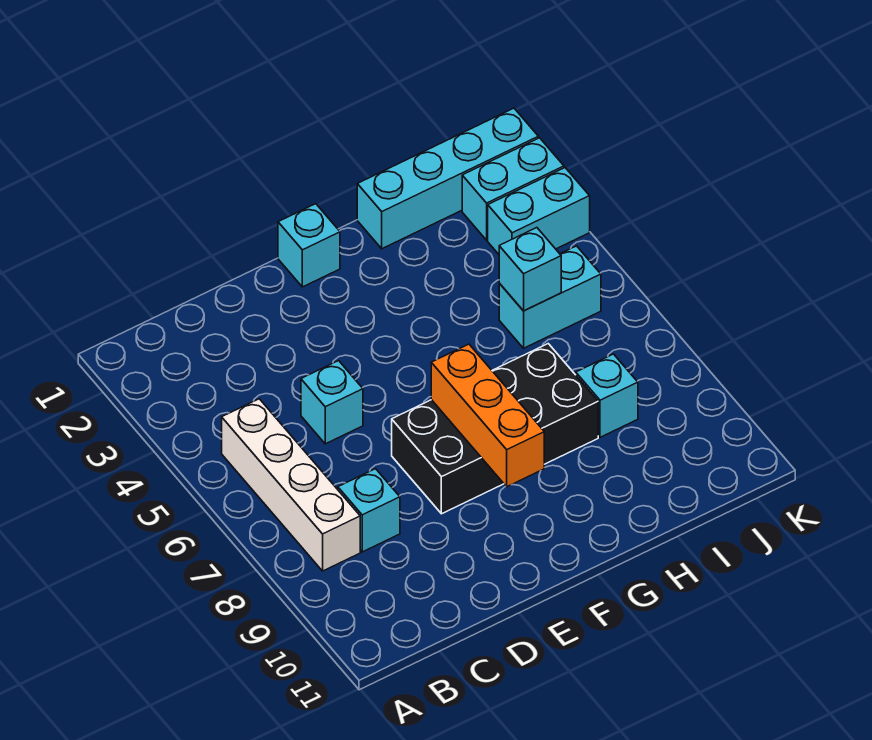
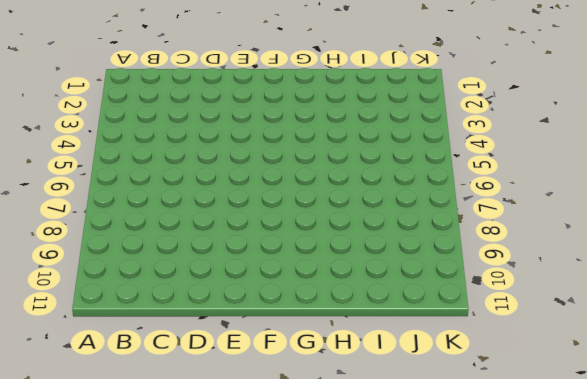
none -> white brick B5:B8 level 1
none -> cyan brick C8 level 1
none -> cyan brick D5 level 1

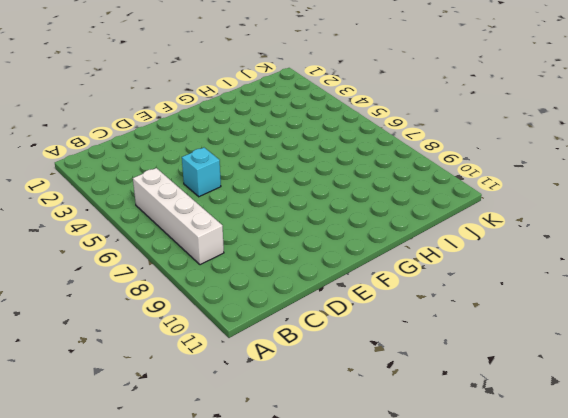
none -> cyan brick C8 level 1
none -> black brick E7:H8 level 1
none -> cyan brick F1 level 1

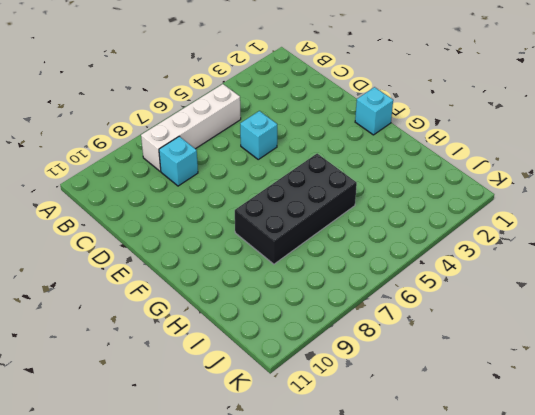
black brick G5:H8 level 1 -> black brick E7:H8 level 1
none -> cyan brick H1:K1 level 1
none -> cyan brick I5:J5 level 1
none -> cyan brick I8 level 1

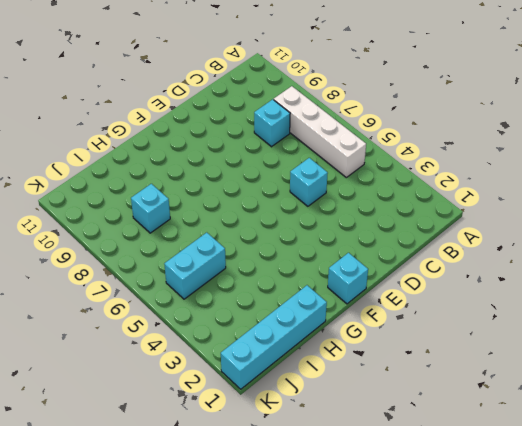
none -> black brick E7:H8 level 1
none -> cyan brick J2:K2 level 1
none -> cyan brick J3:K3 level 1

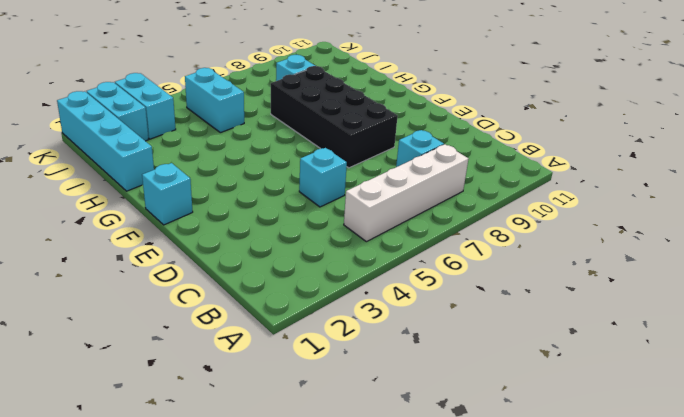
none -> orange brick F7:F9 level 2
none -> cyan brick I5 level 2

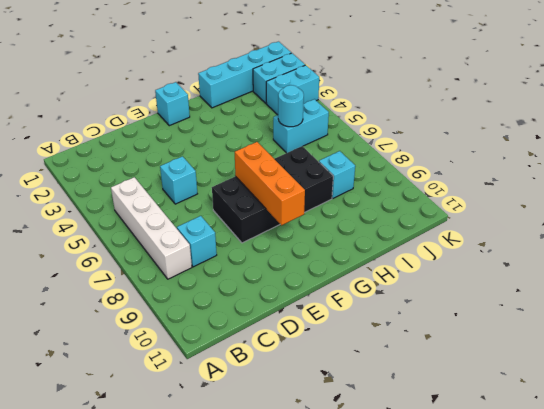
cyan round brick I5 level 2 -> cyan brick I5 level 2

